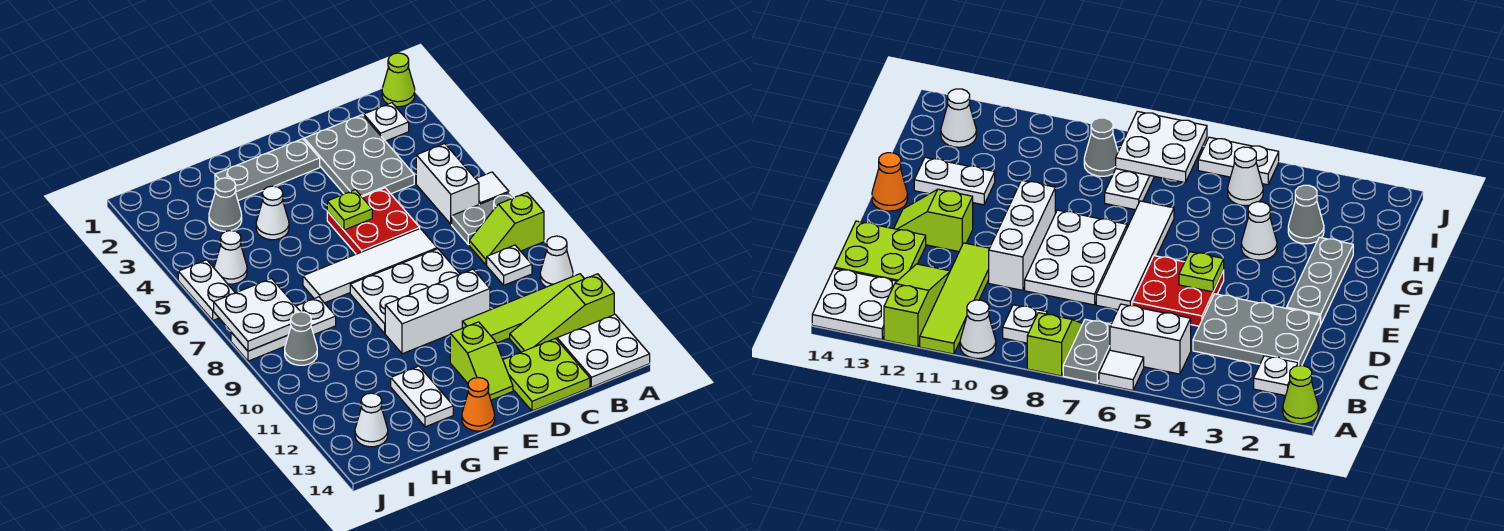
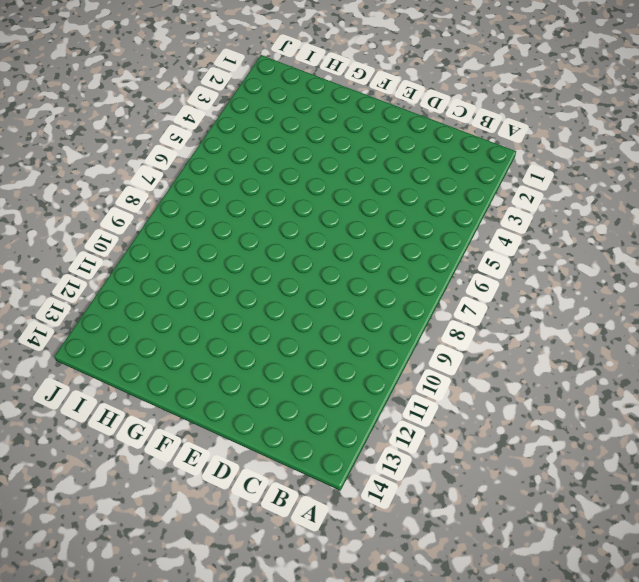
none -> lime cone A1 level 1
none -> white tile A6 level 1
none -> grey plate A7:B7 level 1
none -> lime slope A8:B8 level 1 top A

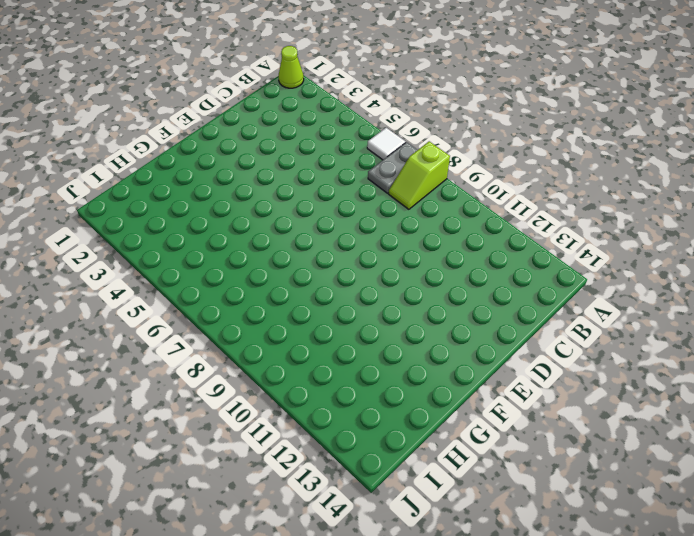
none -> white cone A10 level 1
none -> lime tile A11:D11 level 1
none -> lime slope A12:C12 level 1 top A
none -> white plate A13:B14 level 1

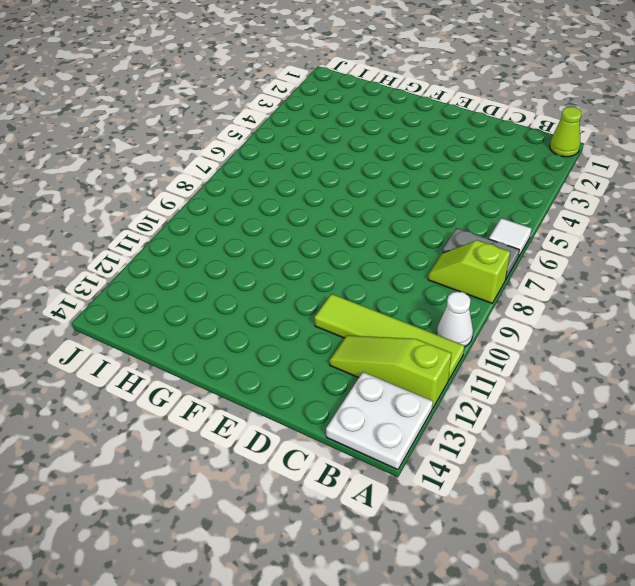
none -> white plate B2 level 1
none -> white brick B5:B6 level 1
none -> white plate B9 level 1
none -> grey plate C2:D4 level 1

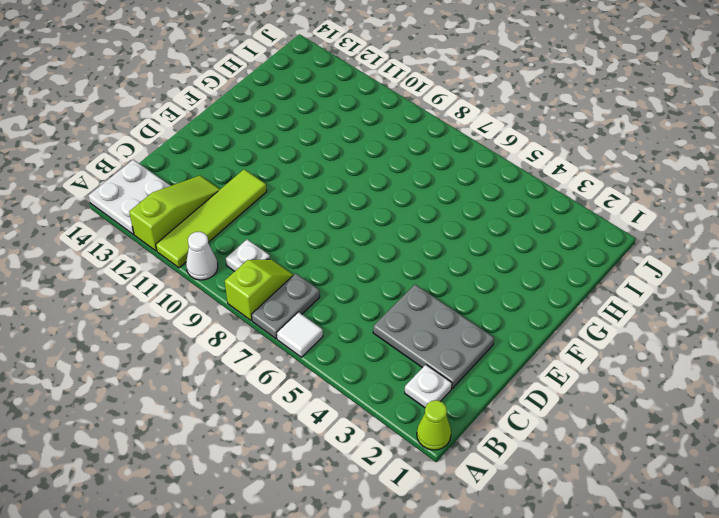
none -> white brick B5:B6 level 1
none -> lime plate C13:D14 level 1
none -> red plate D5:E6 level 1
none -> white tile D7:G7 level 1

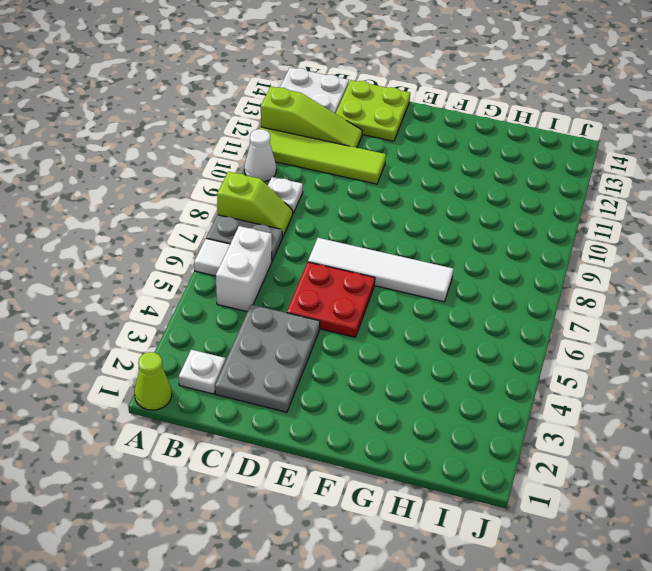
none -> white plate D8:F9 level 1
none -> white brick D10:F10 level 1
none -> grey plate E2:G2 level 1
none -> lime slope E12:E13 level 1 top 12

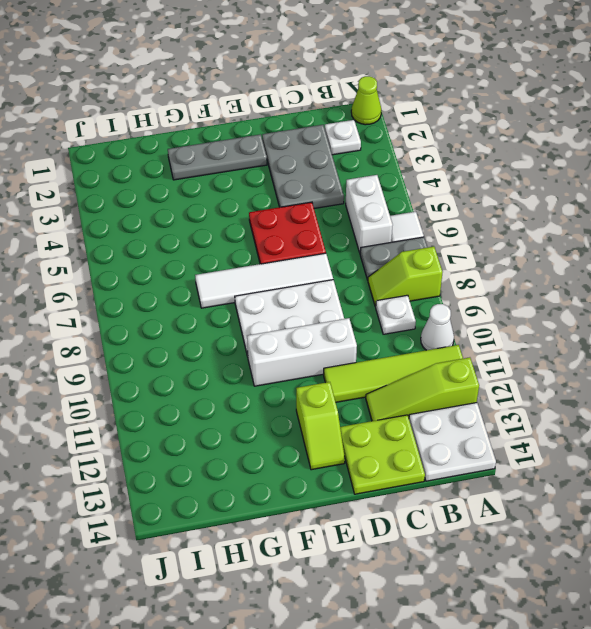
none -> orange cone F14 level 1
none -> white cone G4 level 1
none -> white plate G12:G13 level 1
none -> grey cone H3 level 1

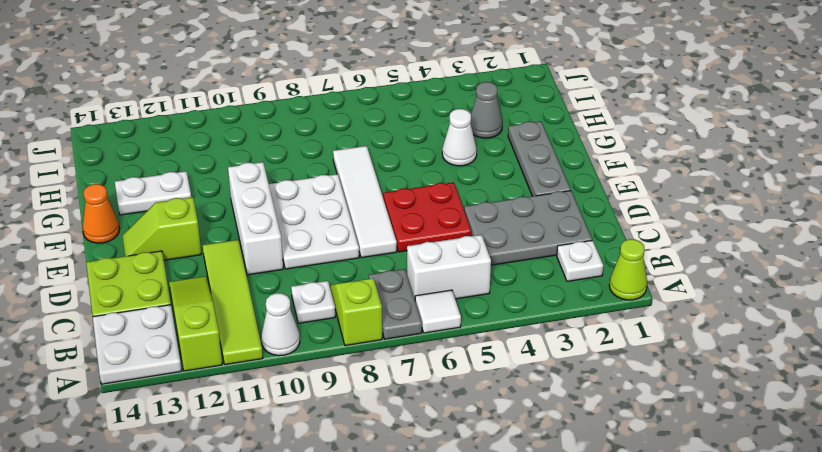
none -> white plate H8:J8 level 1
none -> white cone I5 level 1
none -> grey cone I9 level 1
none -> white cone I13 level 1

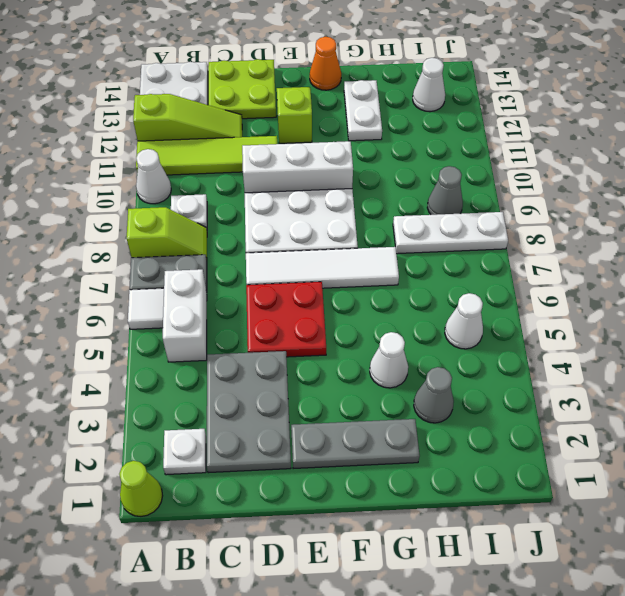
none -> white plate J5:J6 level 1
none -> lime plate E5 level 2
none -> white plate I7:J8 level 2

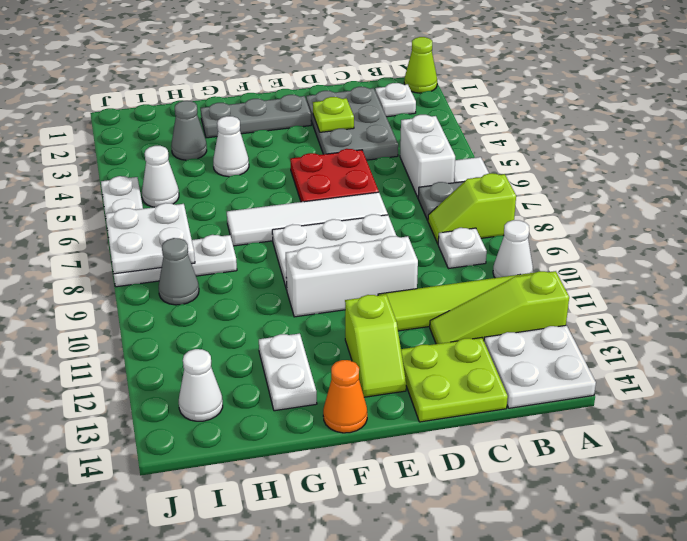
lime plate D3 level 2 -> lime plate E5 level 2

